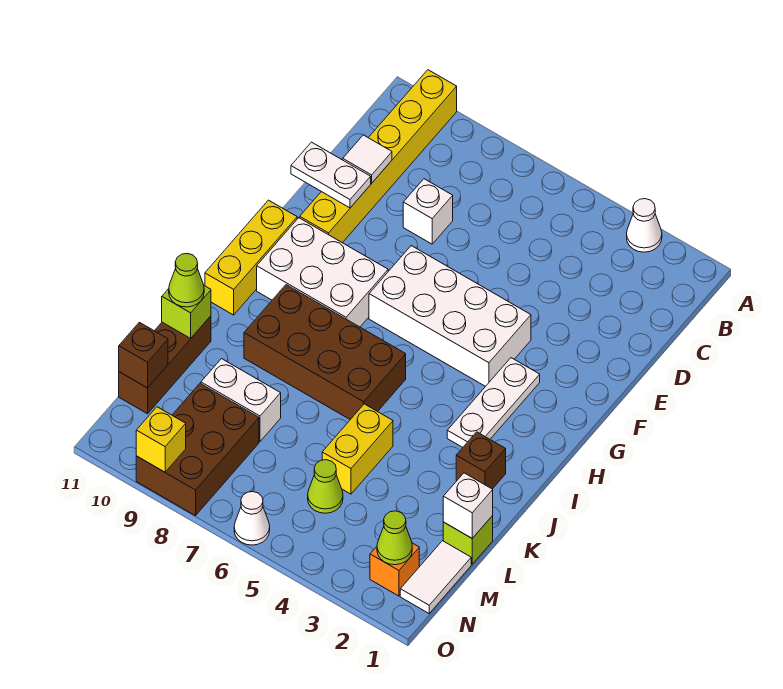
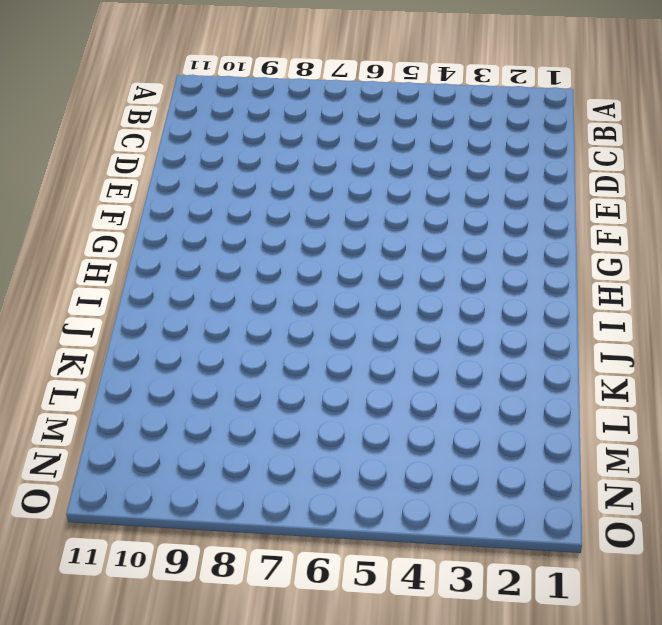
none -> white cone A3 level 1
none -> yellow brick A10:F10 level 1
none -> white brick D8 level 1

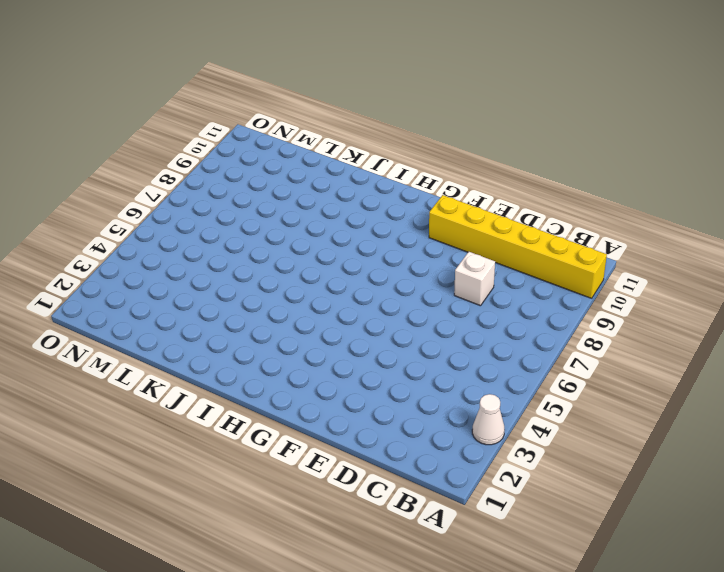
none -> white brick F4:G7 level 1
none -> white plate G3:I3 level 1
none -> white brick G8:H10 level 1

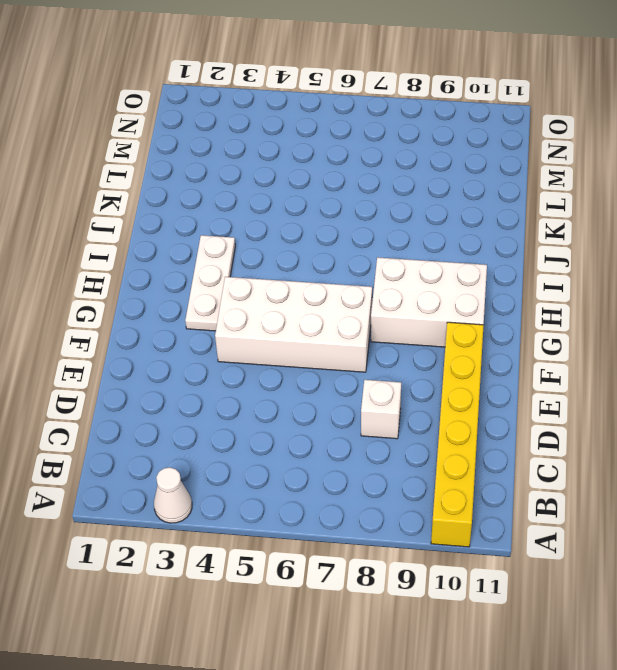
none -> yellow brick G11:I11 level 1
none -> brown brick I6:J9 level 1
none -> brown brick J2 level 1

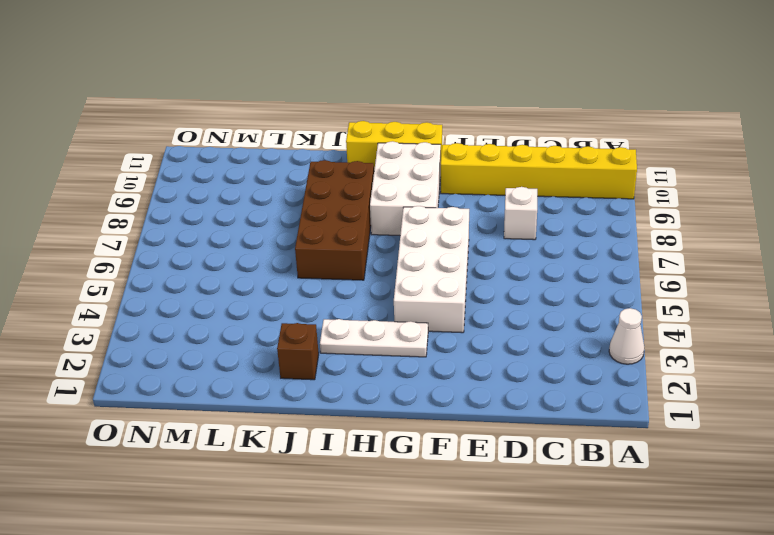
none -> yellow brick K5:L5 level 1
none -> brown brick K11:M11 level 1
none -> lime brick L1 level 1

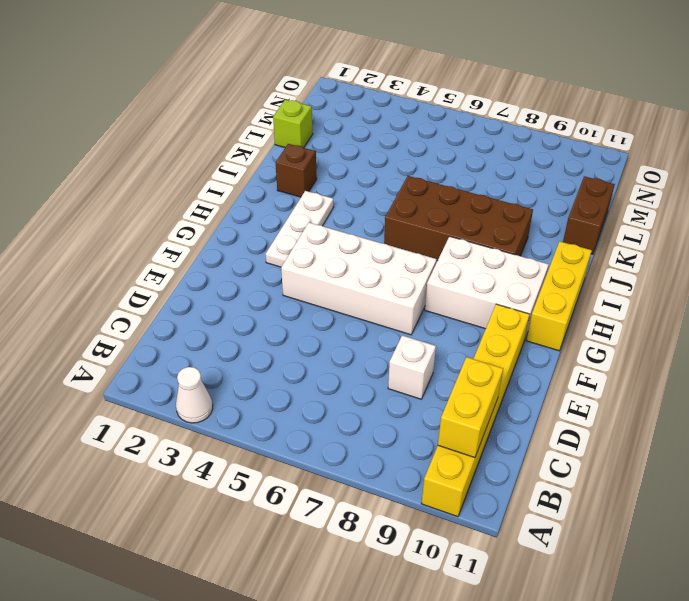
yellow brick B10:C10 level 2 -> yellow brick K5:L5 level 1
brown brick K11:L11 level 1 -> brown brick K11:M11 level 1
none -> white brick L8:L9 level 1
none -> white tile M1:N1 level 1
none -> lime cone M5 level 1

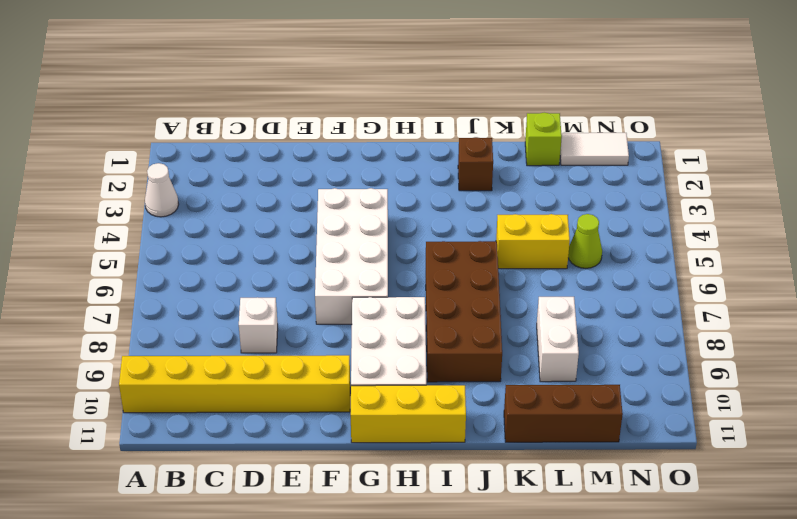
none -> white plate G3:I3 level 1
none -> brown brick M8:O9 level 1
none -> orange brick N2 level 1

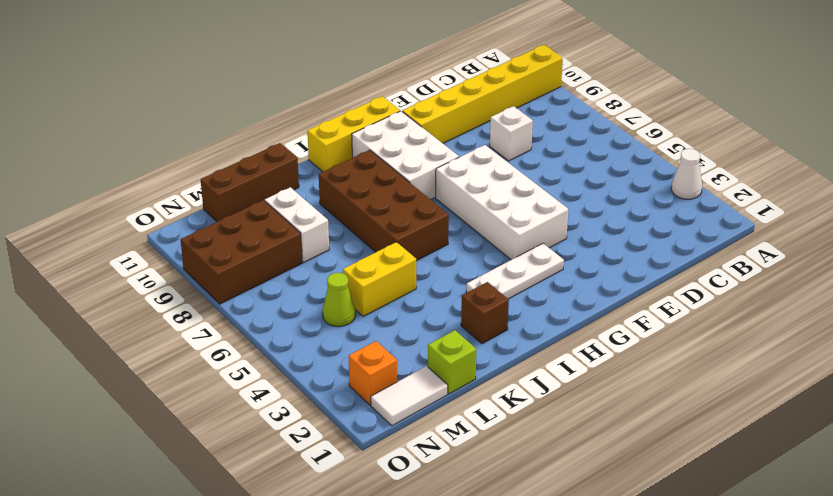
none -> white cone O6 level 1
none -> white tile D10 level 2
none -> white plate E10:E11 level 2

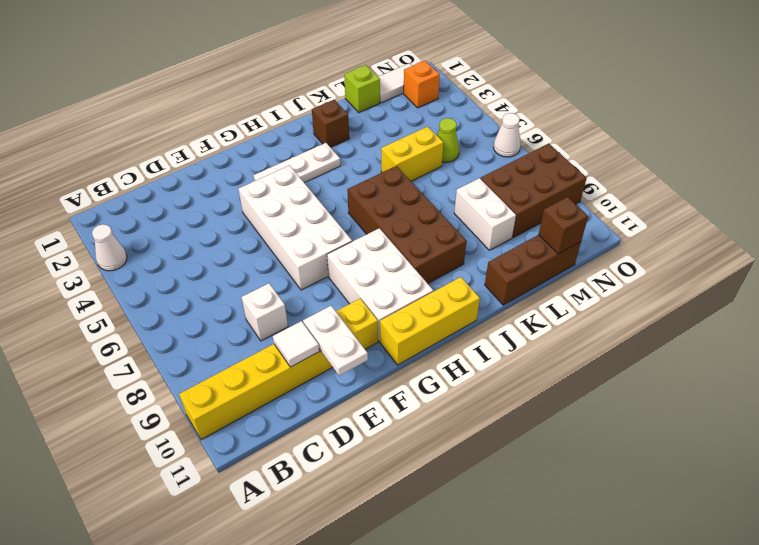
none -> lime brick K11 level 2
none -> white brick L1 level 2
none -> lime cone N2 level 2

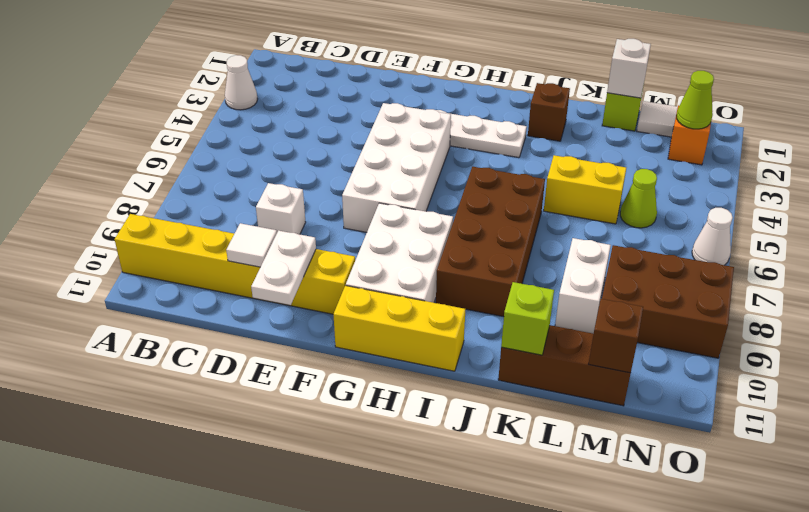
none -> yellow brick O9 level 2
none -> lime cone K11 level 3

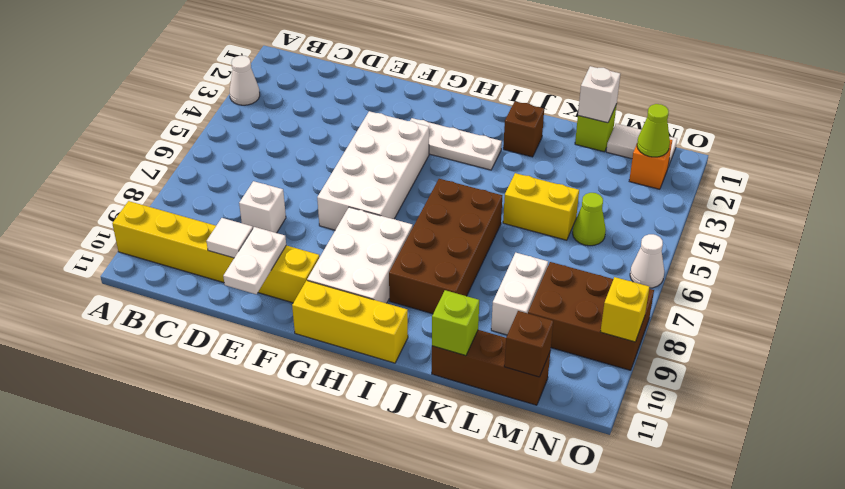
none -> lime cone K11 level 3

